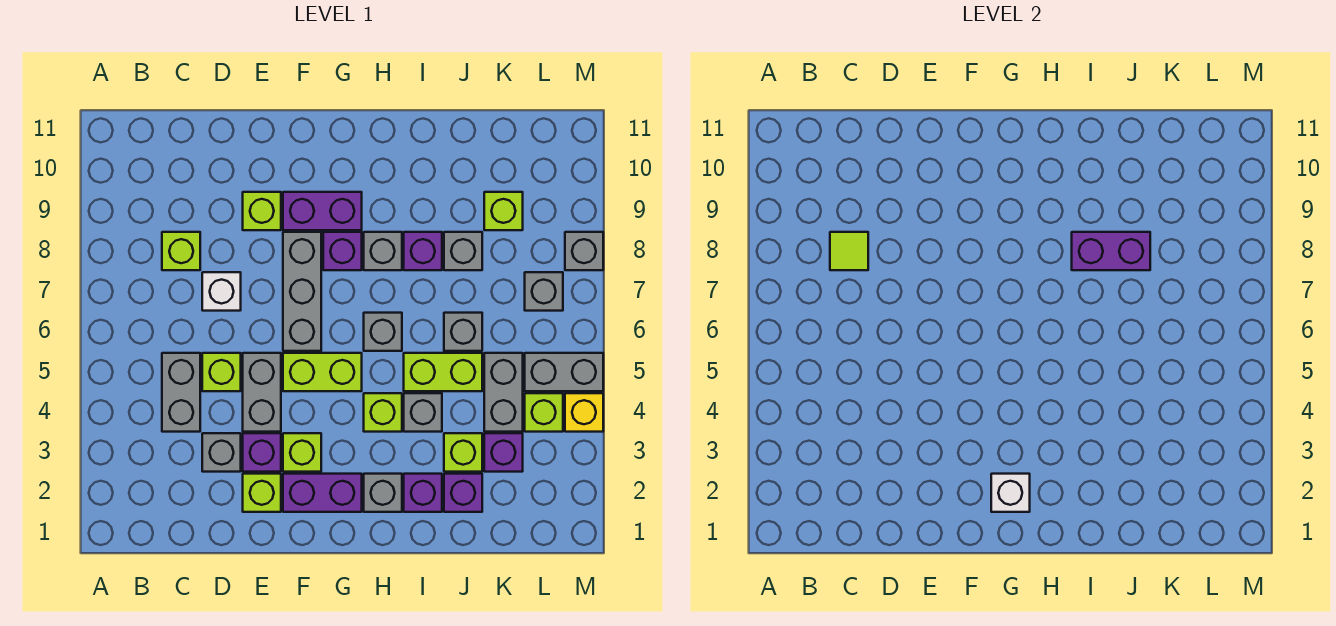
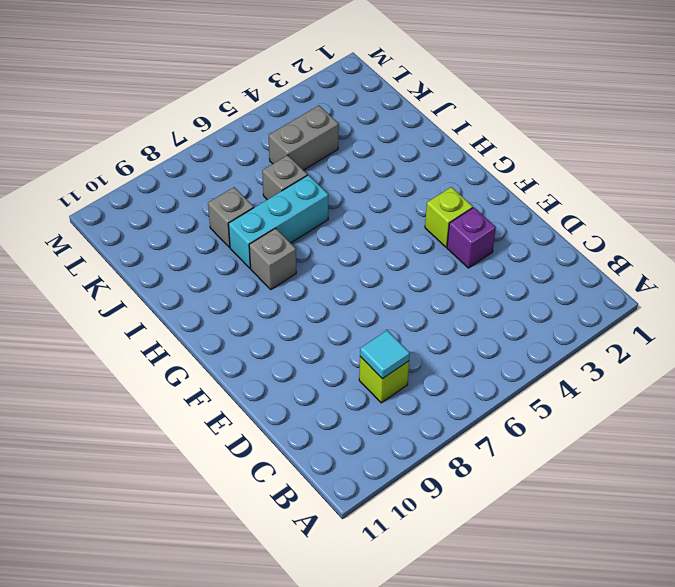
cyan tile C8 level 2 -> lime tile C8 level 2
cyan brick I6:I8 level 1 -> purple brick I8 level 1
none -> grey brick C4:C5 level 1
none -> grey brick D3 level 1
none -> lime brick D5 level 1
none -> white brick D7 level 1

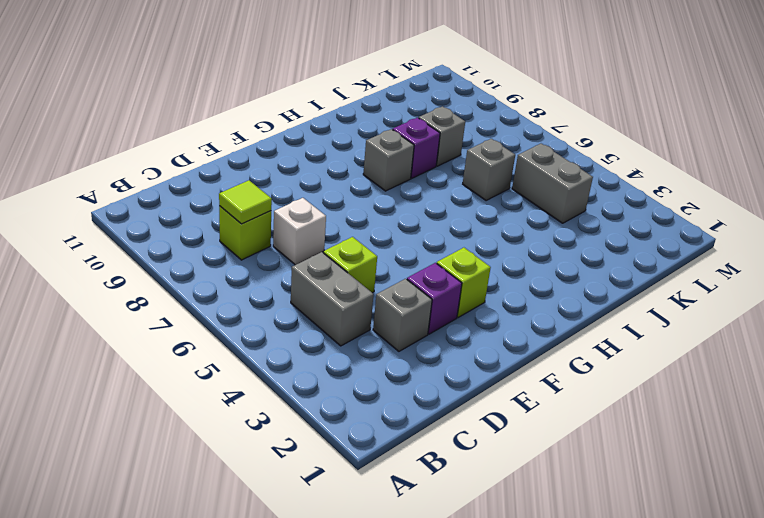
none -> lime brick E2 level 1
none -> grey brick E4:E5 level 1
none -> lime brick E9 level 1
none -> purple brick F2:G2 level 1

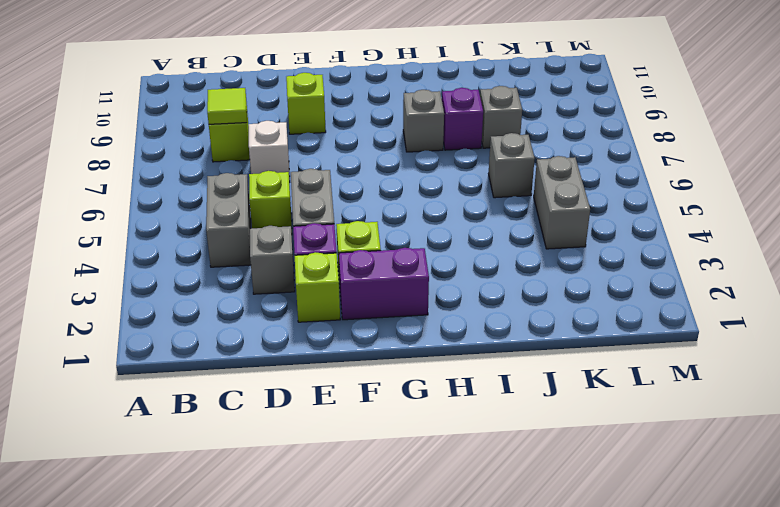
none -> lime brick F5:G5 level 1
none -> grey brick F6:F8 level 1
none -> purple brick F9:G9 level 1
none -> purple brick G8 level 1

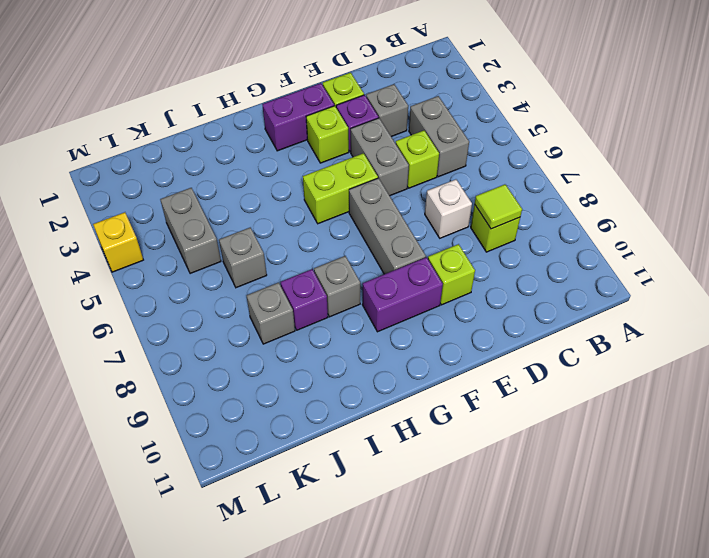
none -> purple brick G8 level 1
none -> grey brick H2 level 1
none -> lime brick H4 level 1
none -> grey brick H6 level 1

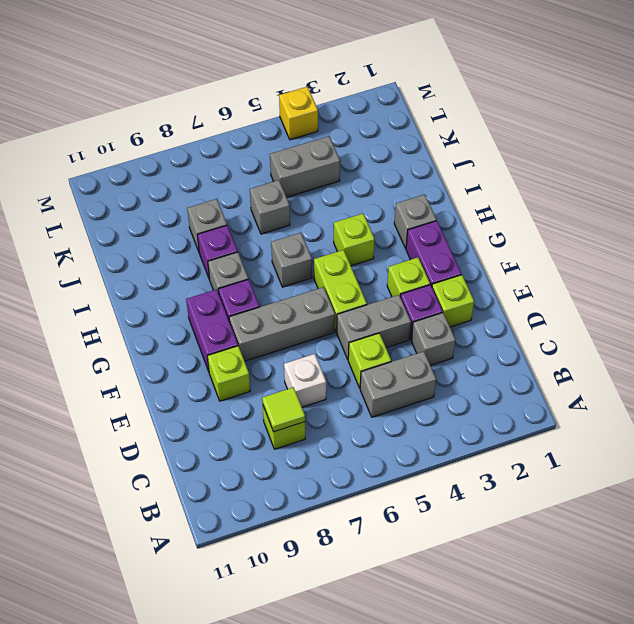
none -> purple brick I2 level 1
none -> grey brick I4 level 1
none -> lime brick I5:J5 level 1
none -> purple brick J2 level 1

